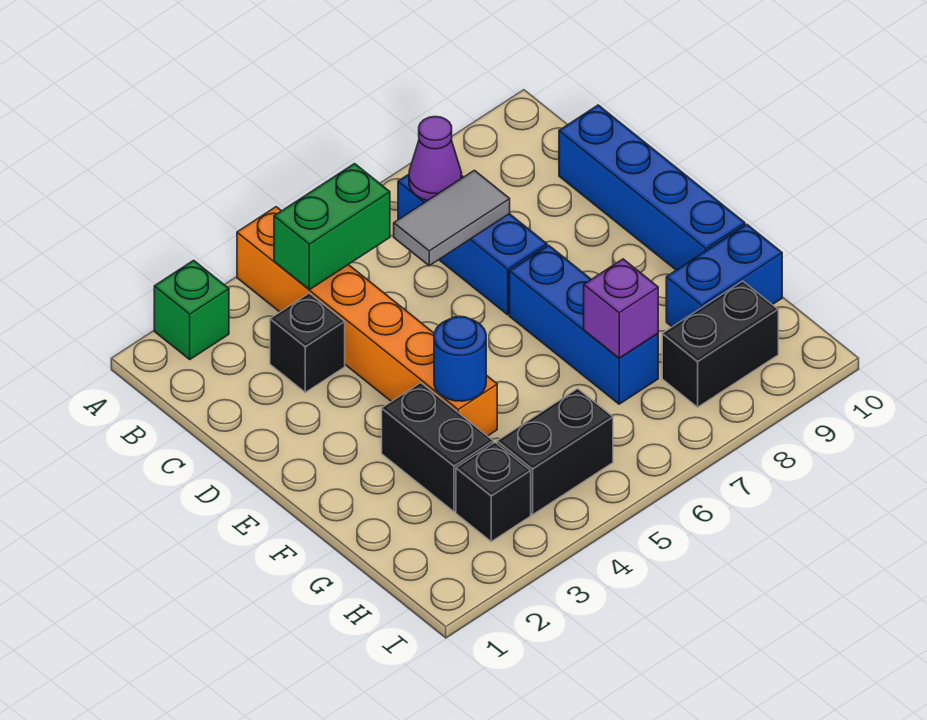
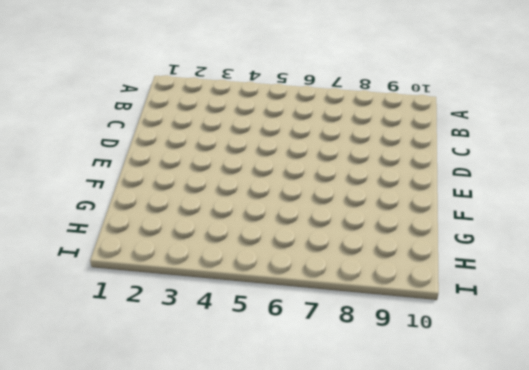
none -> green brick A2 level 1
none -> orange brick A4:F4 level 1
none -> blue brick B7:D7 level 1

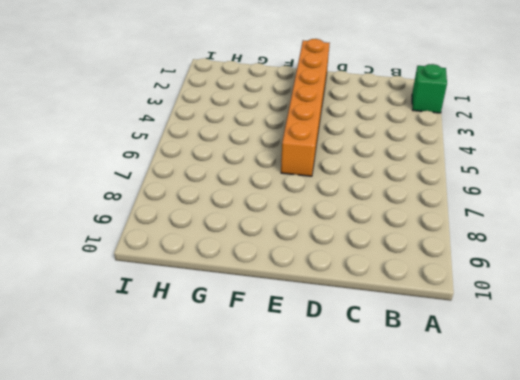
orange brick E1:E6 level 1 -> orange brick A4:F4 level 1
none -> blue brick B7:D7 level 1
none -> black brick C3 level 1
none -> blue brick C10:F10 level 1

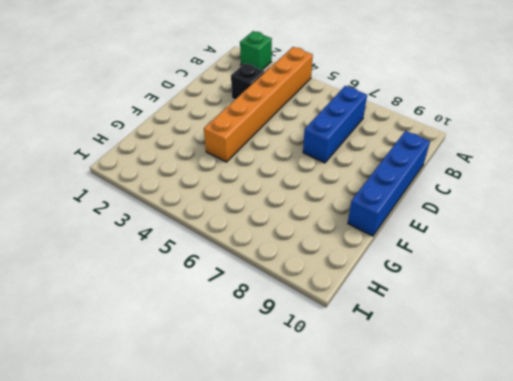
none -> blue brick E7:G7 level 1
none -> black brick F3:G3 level 1
none -> blue brick G9:G10 level 1

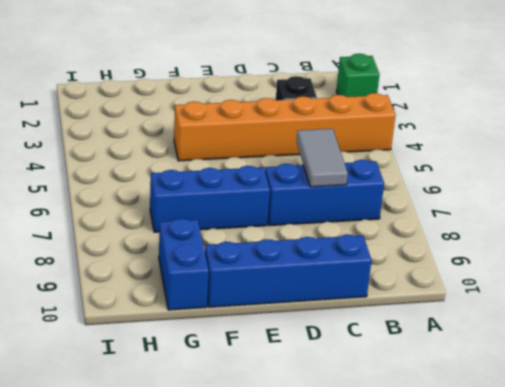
none -> black brick F3:G3 level 1
none -> black brick H3 level 1
none -> black brick H4:H5 level 1

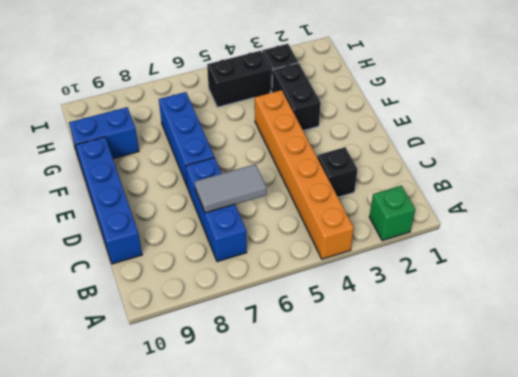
none -> black brick H8:H9 level 1
none -> green brick B4:B5 level 2
none -> purple cone B7 level 2

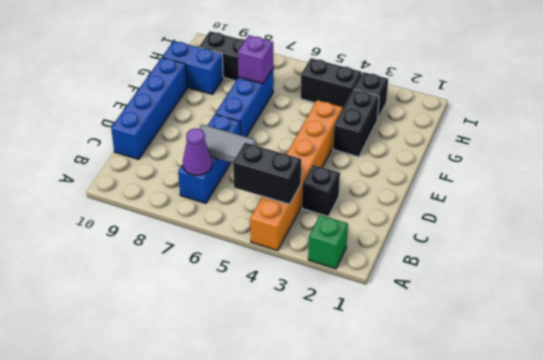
black brick B4:B5 level 2 -> green brick B4:B5 level 2
none -> blue round brick F4 level 2

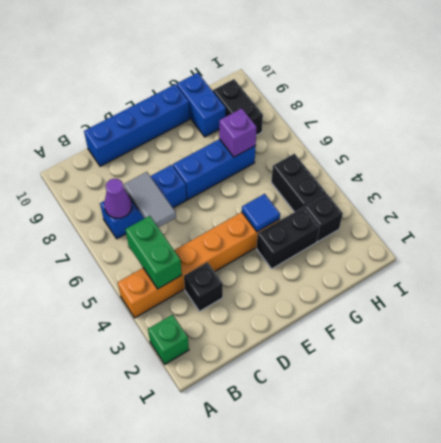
blue tile F4 level 2 -> blue round brick F4 level 2

